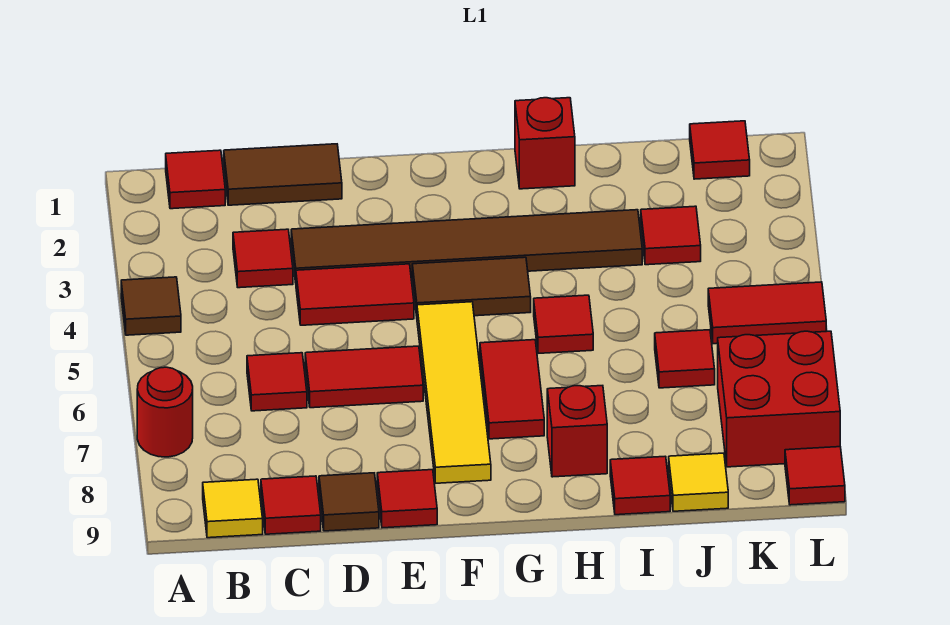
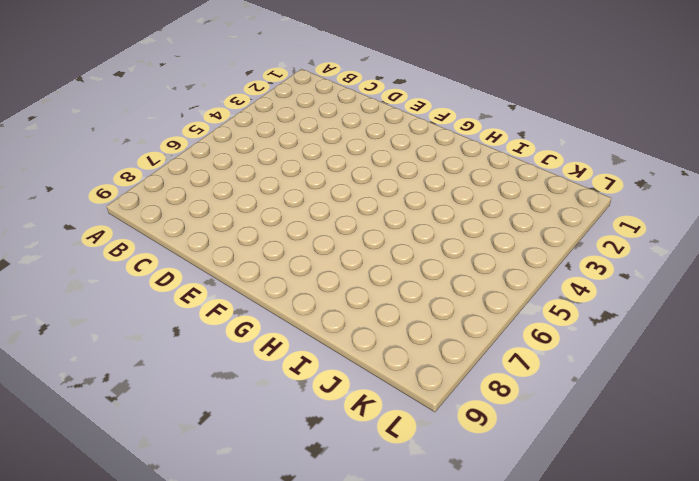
none -> brown tile A4 level 1
none -> red round brick A7 level 1
none -> red tile B1 level 1

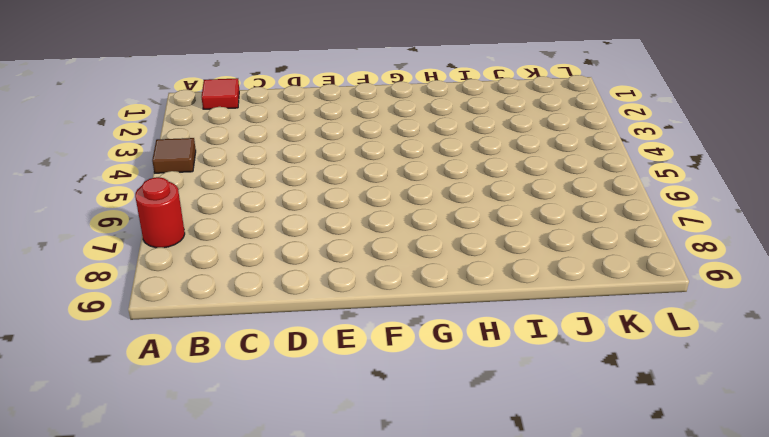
none -> yellow tile B9 level 1
none -> brown tile C1:D1 level 1
none -> red tile C3 level 1

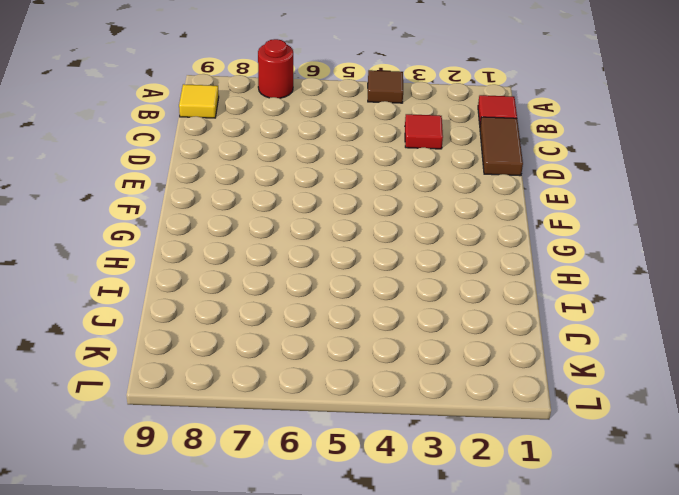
none -> red tile C6 level 1
none -> red tile C9 level 1
none -> brown tile D3:I3 level 1

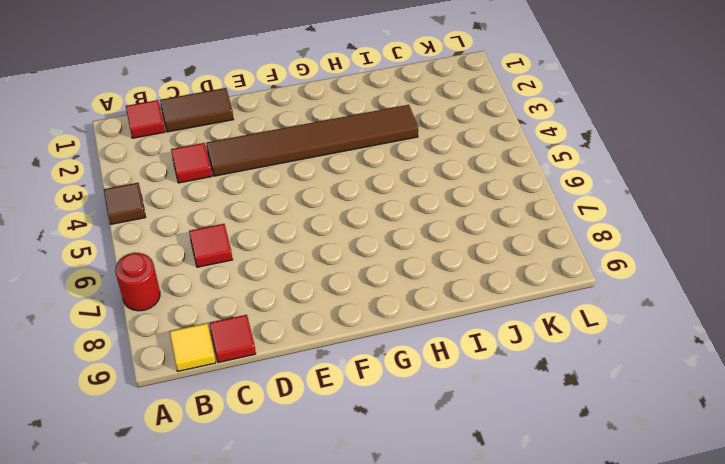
none -> red tile D4:E4 level 1
none -> red tile D6:E6 level 1
none -> brown tile D9 level 1

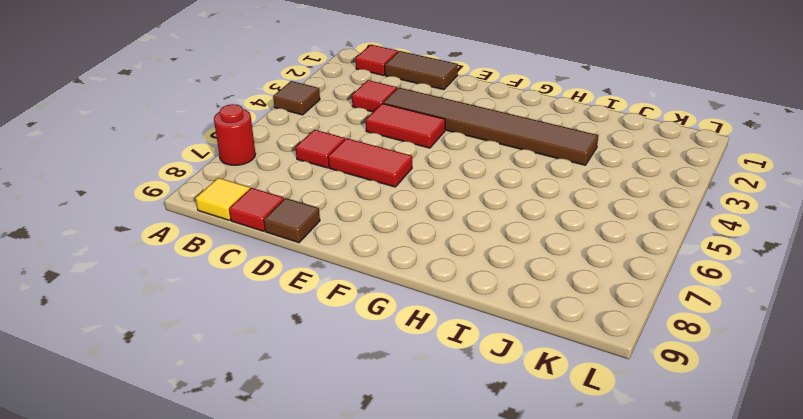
none -> red tile E9 level 1
none -> brown tile F4:G4 level 1
none -> yellow tile F5:F8 level 1

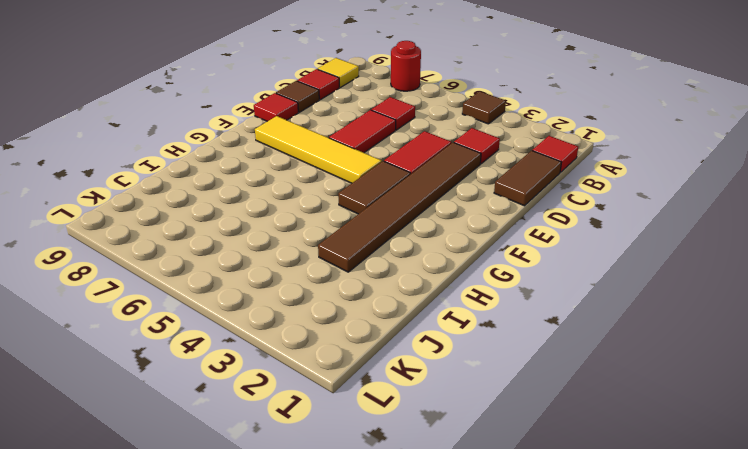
none -> red tile G6:G7 level 1
none -> red brick H1 level 1
none -> red tile H5 level 1

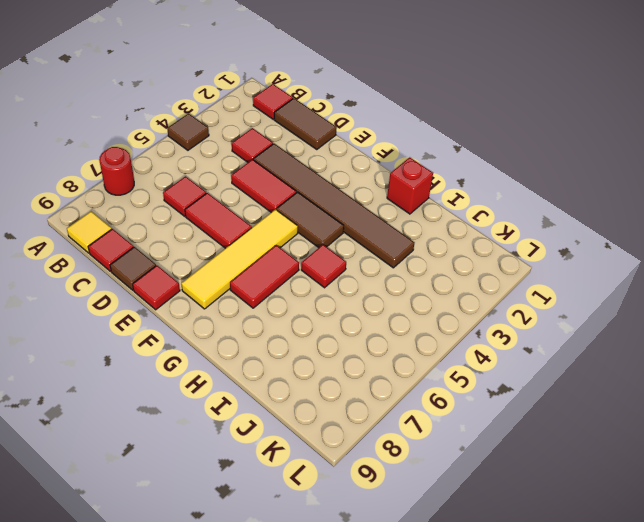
none -> red brick H8 level 1
none -> red tile I9 level 1
none -> red tile J3 level 1

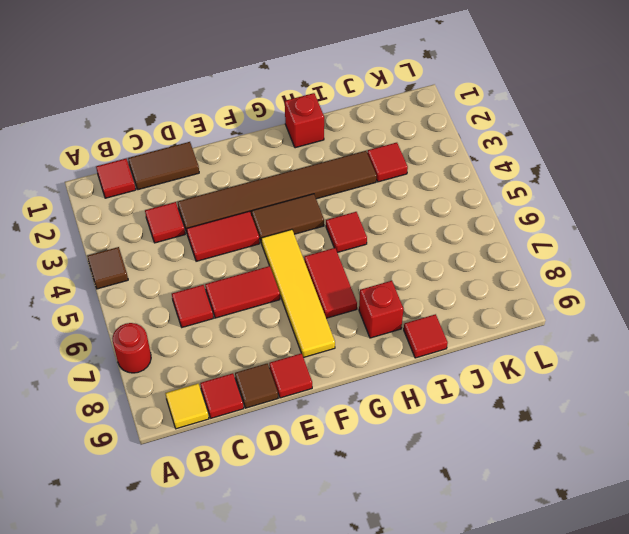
none -> red tile J6 level 1
none -> yellow tile J9 level 1
none -> red tile K1 level 1

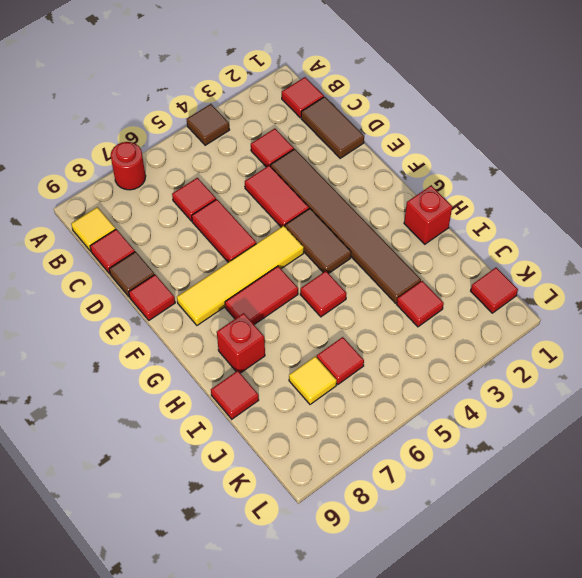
yellow tile J7 level 1 -> yellow tile J9 level 1
none -> red tile K5:L5 level 1
none -> red brick K7:L8 level 1
none -> red tile L9 level 1

